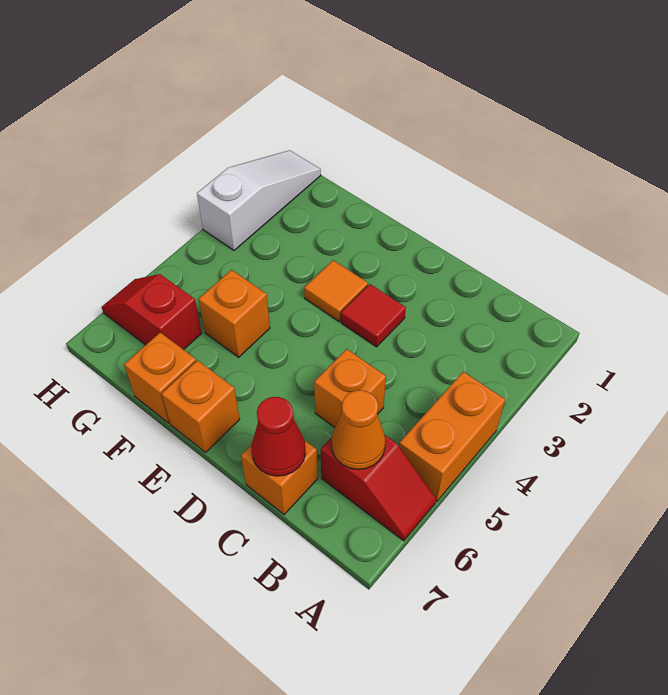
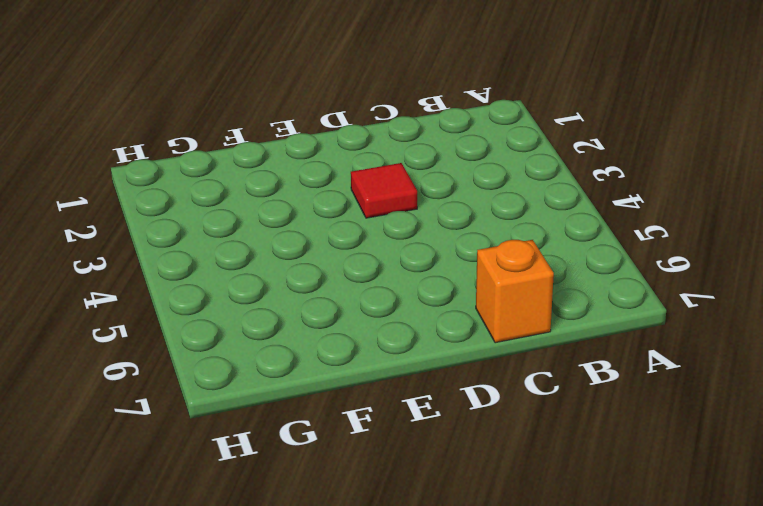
none -> orange brick A4:A5 level 1
none -> red slope A6:B6 level 1 top B
none -> orange brick C5 level 1

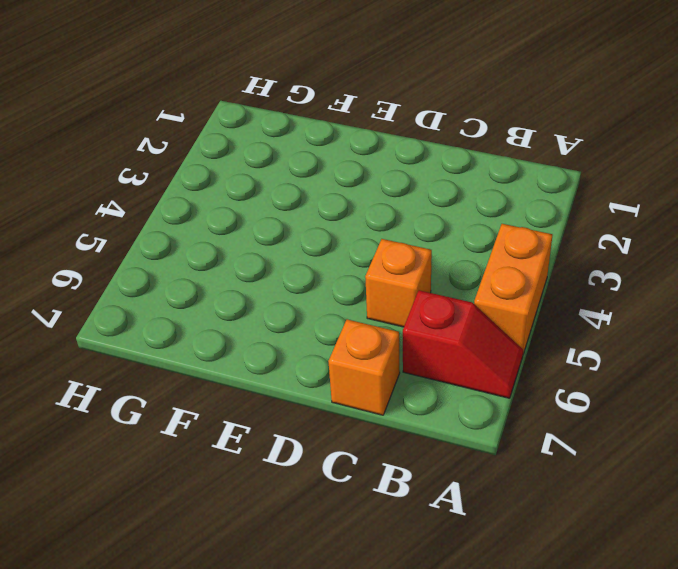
none -> red tile D3 level 1
none -> orange tile E3 level 1
none -> orange brick E7 level 1

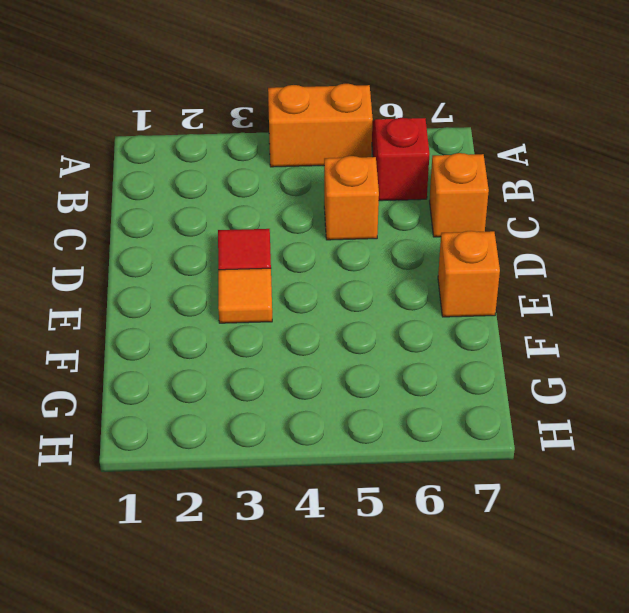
none -> orange brick F5 level 1
none -> orange brick F7 level 1
none -> red slope G6:H6 level 1 top G

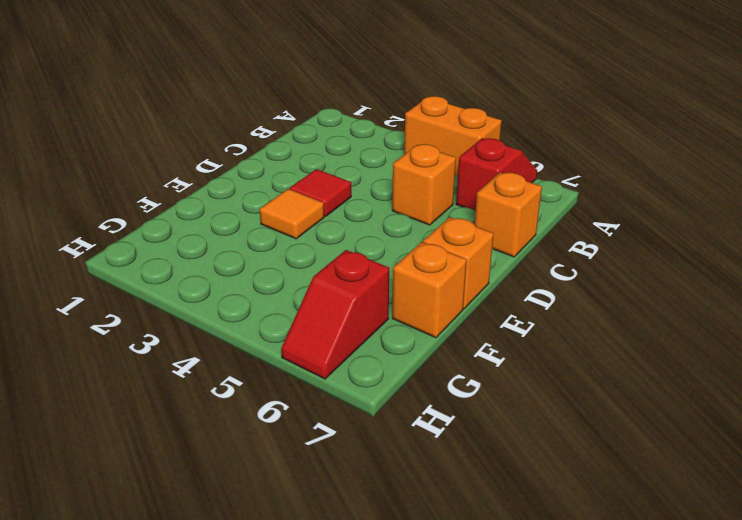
none -> orange brick F5 level 1
none -> white slope H1:H3 level 1 top 3
none -> orange cone B6 level 2

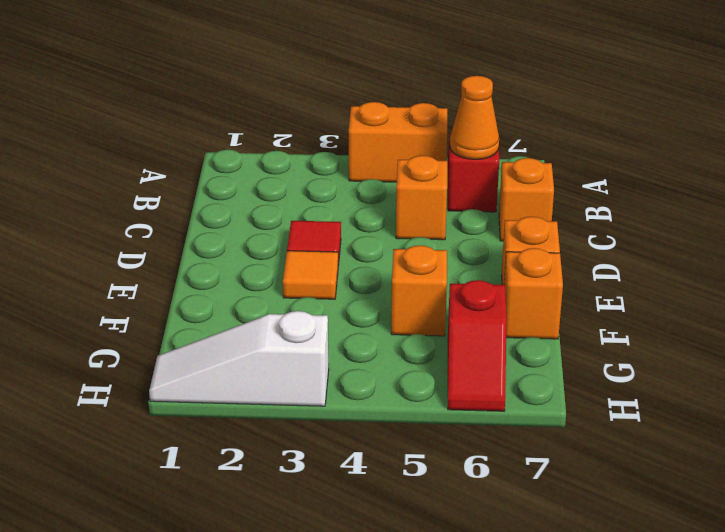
none -> red cone C7 level 2

